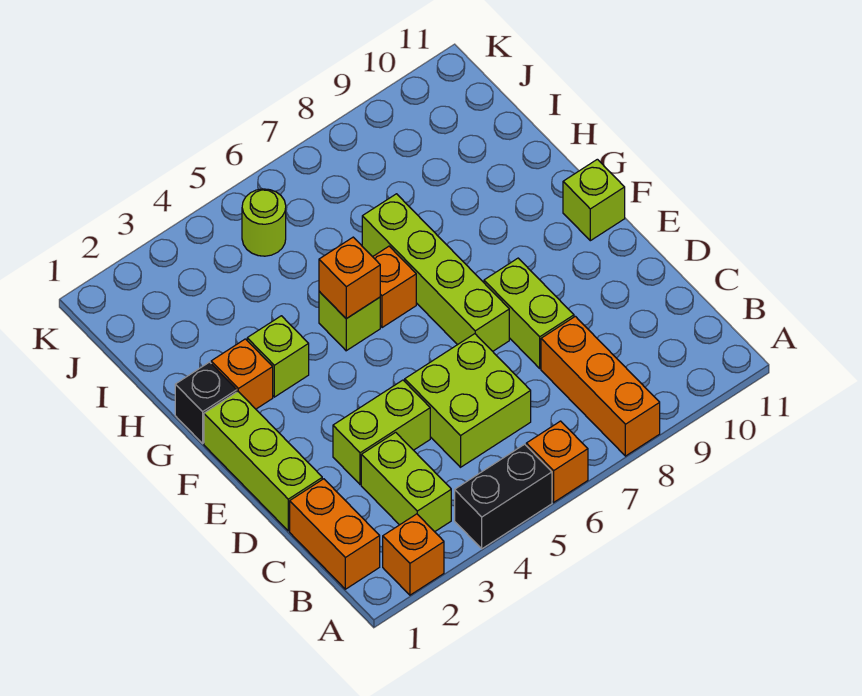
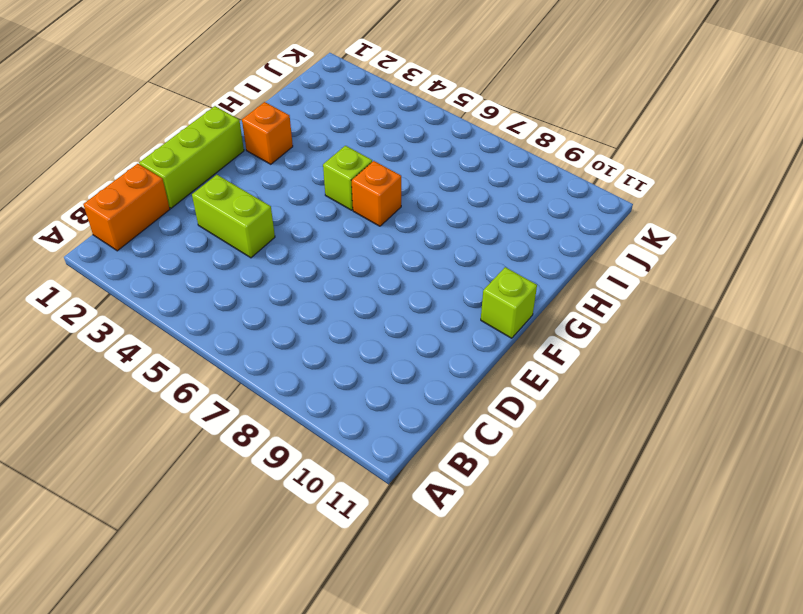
none -> orange brick A2 level 1
none -> black brick A4:A5 level 1
none -> orange brick A6 level 1

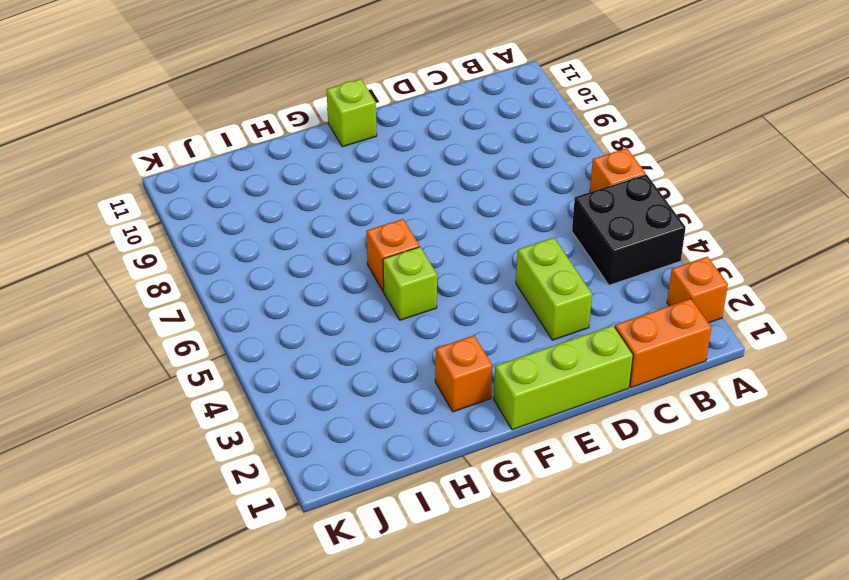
black brick A4:B5 level 1 -> black brick A4:A5 level 1
none -> orange brick A8:C8 level 1
none -> lime brick B3:C3 level 1
none -> lime brick C5:D6 level 1

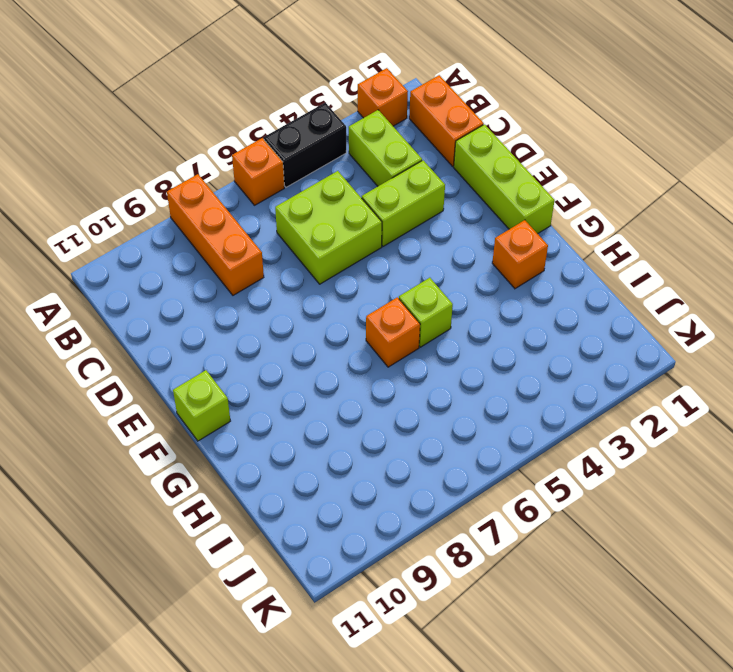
none -> lime brick D8:E8 level 1
none -> lime brick E7:H7 level 1
none -> black brick G1 level 1

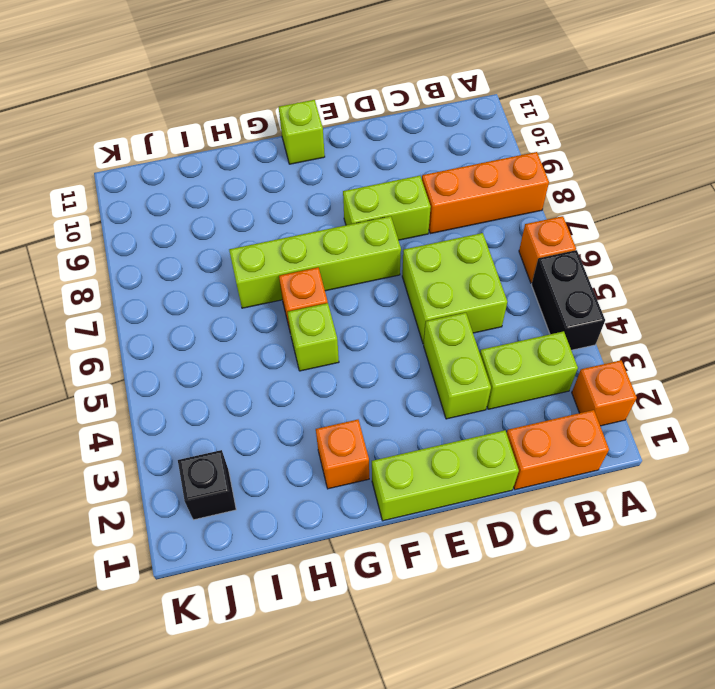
black brick J2 level 1 -> black brick G1 level 1
none -> lime brick G3 level 1
none -> lime round brick J5 level 1
none -> orange brick G5 level 2

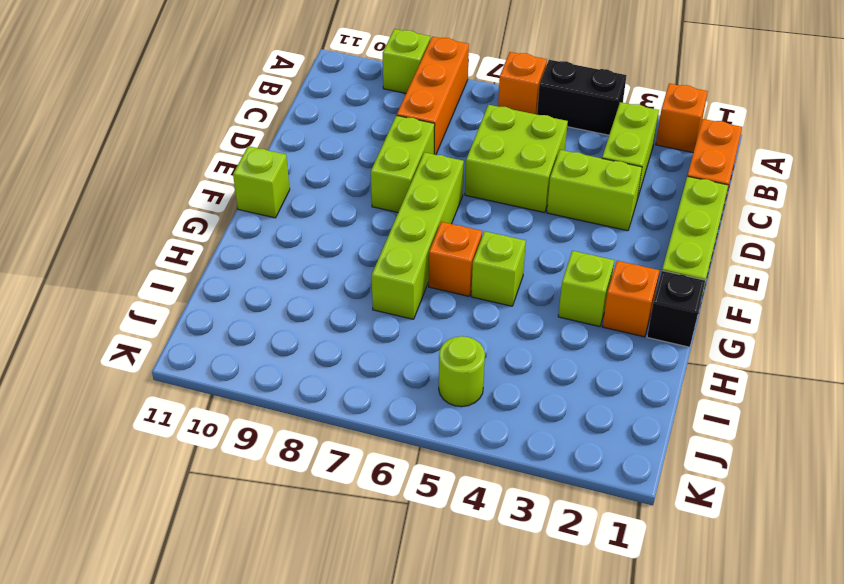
lime brick A9 level 1 -> none
none -> orange brick G5 level 2

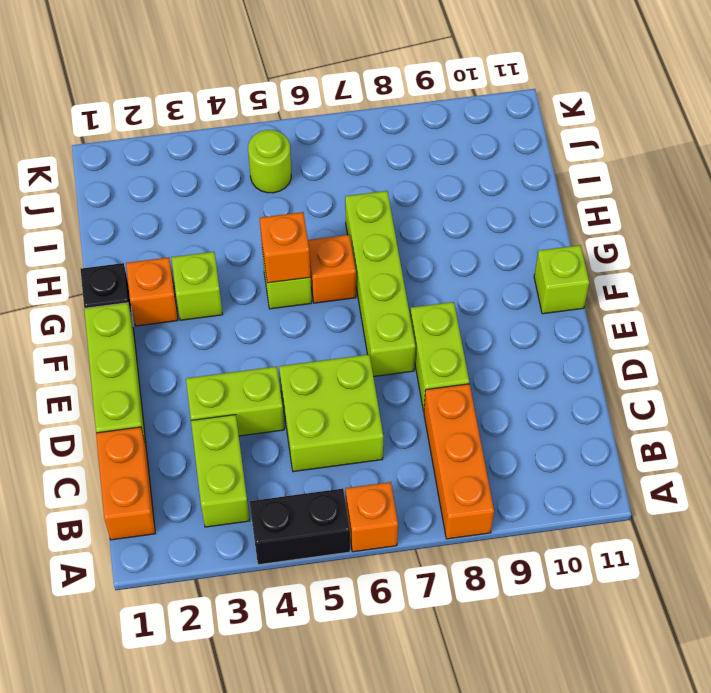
none -> orange brick A2 level 1

